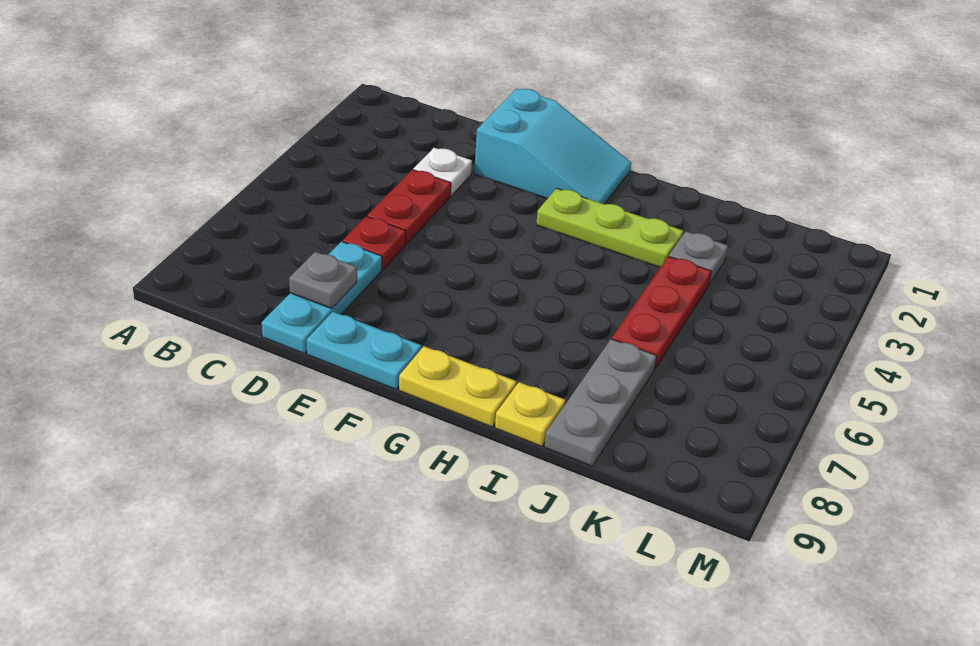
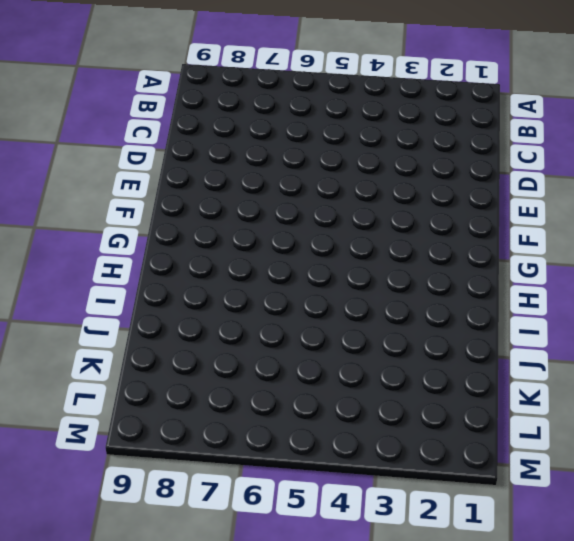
none -> white plate D3 level 1
none -> red plate D4:D5 level 1
none -> red plate D6 level 1

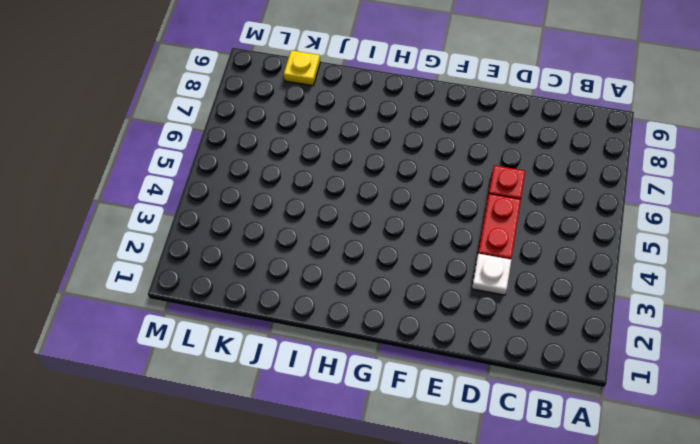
yellow plate K9 level 1 -> yellow plate I9 level 1
none -> cyan plate D7:D9 level 1
none -> cyan slope E1:G2 level 1 top E
none -> cyan plate E9:F9 level 1

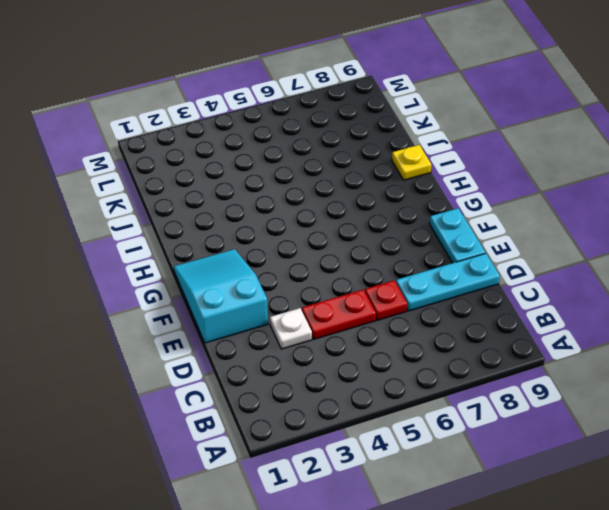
none -> lime plate G3:I3 level 1
none -> yellow plate G9:H9 level 1
none -> grey plate J3 level 1

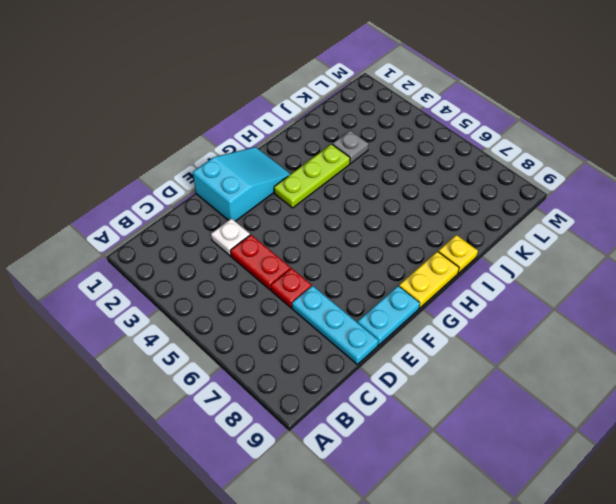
none -> red plate J4:J6 level 1
none -> grey plate J7:J9 level 1
none -> grey plate D8 level 2

